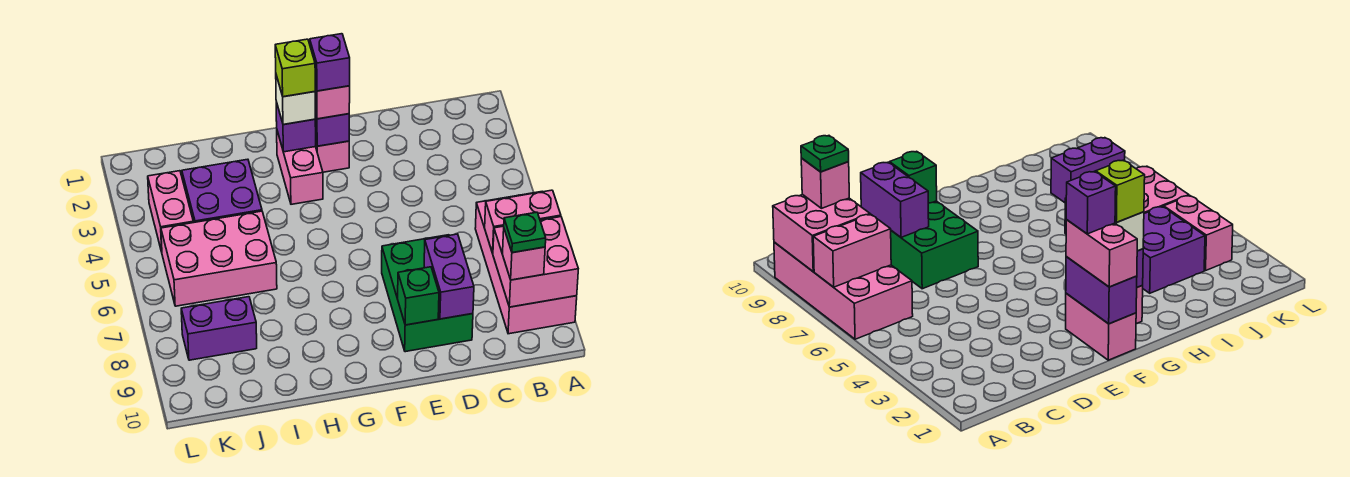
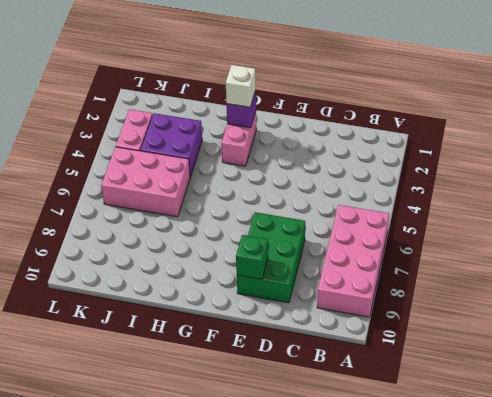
none -> pink brick F1:F2 level 1
none -> purple brick J8:K8 level 1
none -> pink brick A7:B7 level 2

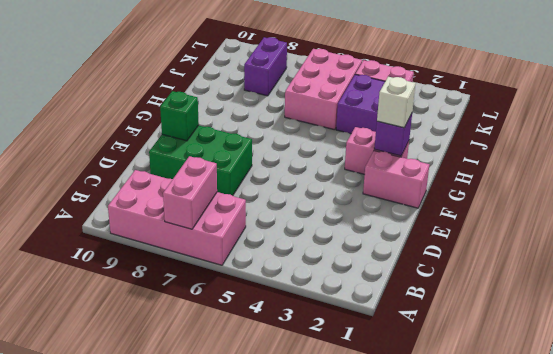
none -> pink brick A8:B9 level 2
none -> purple brick D8:D9 level 2
none -> purple brick F1:F2 level 2

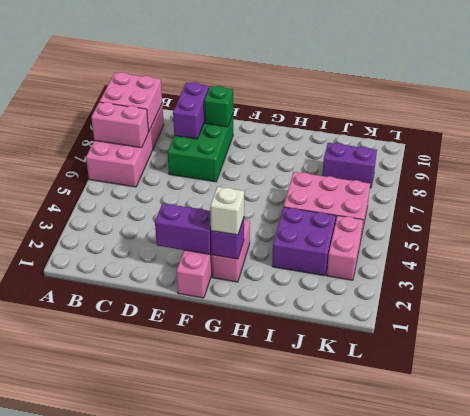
purple brick E2:F2 level 2 -> purple brick F1:F2 level 2
none -> pink brick B9 level 3
none -> pink brick F1:F2 level 3
none -> green plate B9 level 4

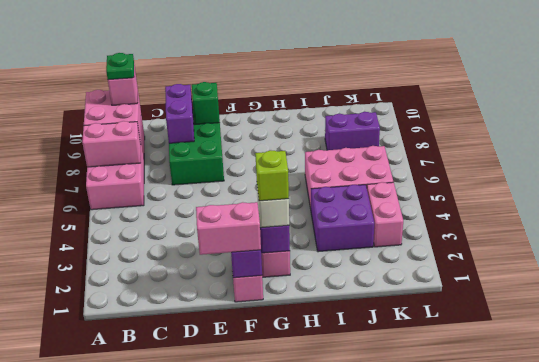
pink brick E1:F1 level 3 -> pink brick F1:F2 level 3
none -> purple brick F2 level 4

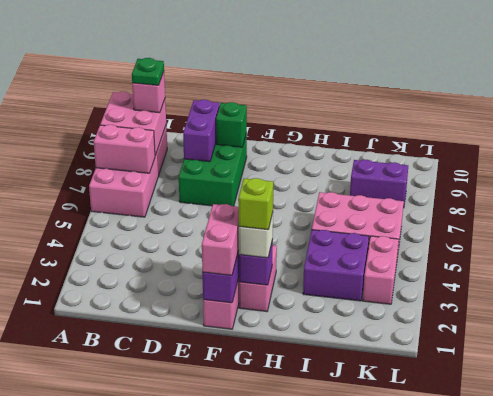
none -> purple brick F2 level 4

